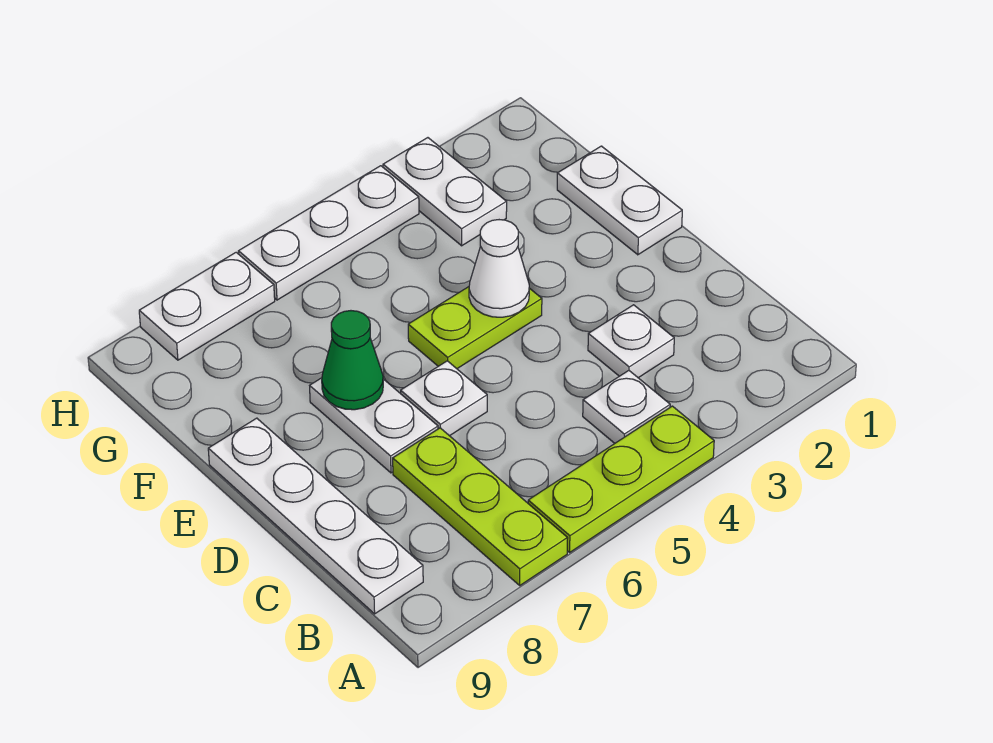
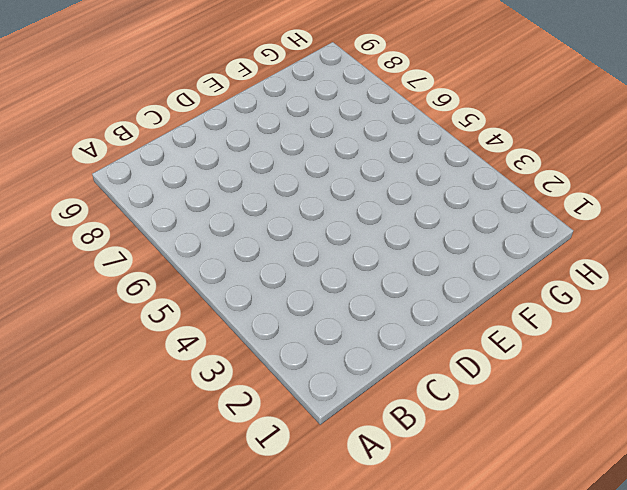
none -> lime plate A4:A6 level 1
none -> lime plate A7:C7 level 1
none -> white plate B4 level 1

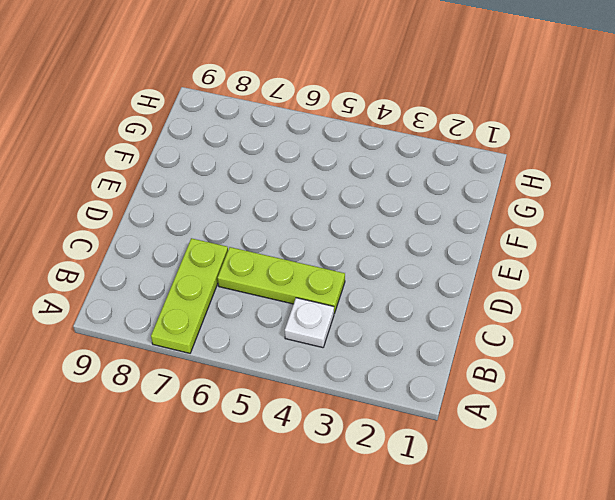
lime plate C4:C6 level 1 -> lime plate A4:A6 level 1
none -> white plate B9:E9 level 1
none -> white plate C3 level 1
none -> white plate D6 level 1

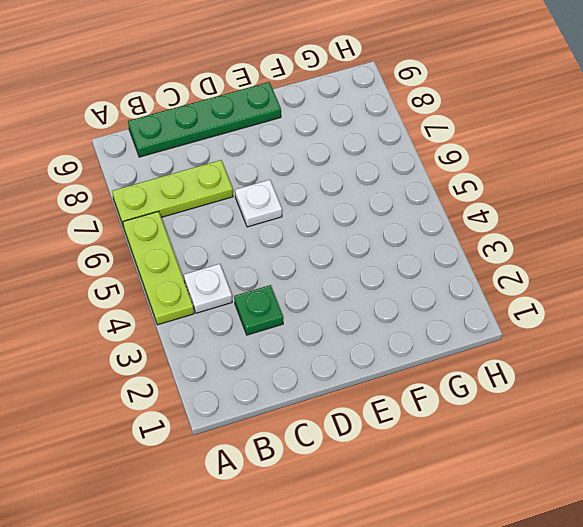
green plate B9:E9 level 1 -> white plate B9:E9 level 1
green plate C3 level 1 -> white plate C3 level 1
none -> white plate D7:E7 level 1
none -> white plate E1:F1 level 1
none -> lime plate E4:E5 level 1

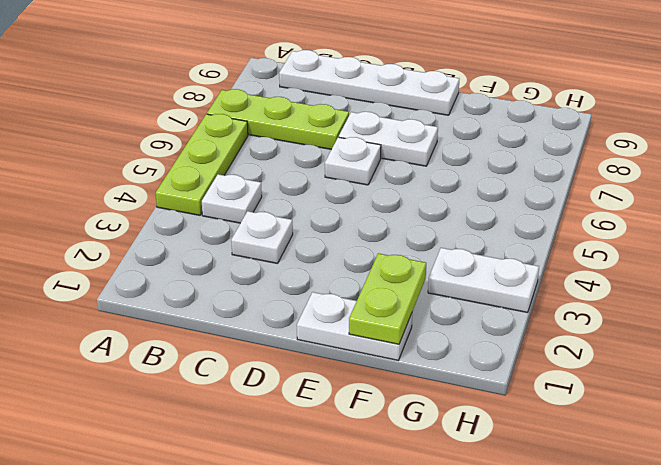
lime plate F1:F2 level 2 -> lime plate E4:E5 level 1
none -> white plate H4:H6 level 1
none -> white plate H7:H8 level 1
none -> white cone E4 level 2

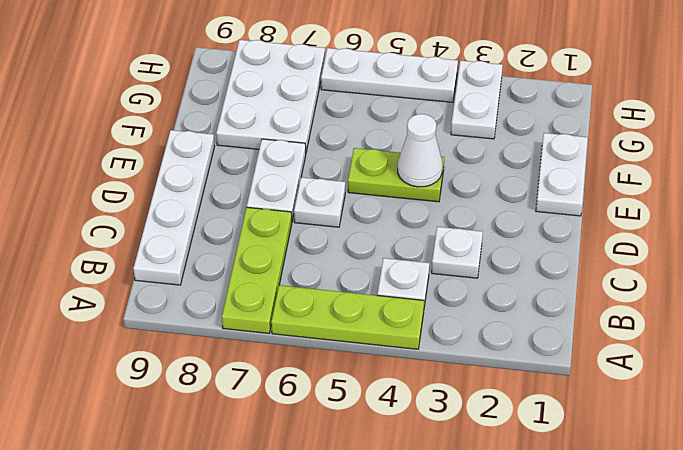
white plate F7:H8 level 1 -> white plate H7:H8 level 1
none -> green cone E7 level 2

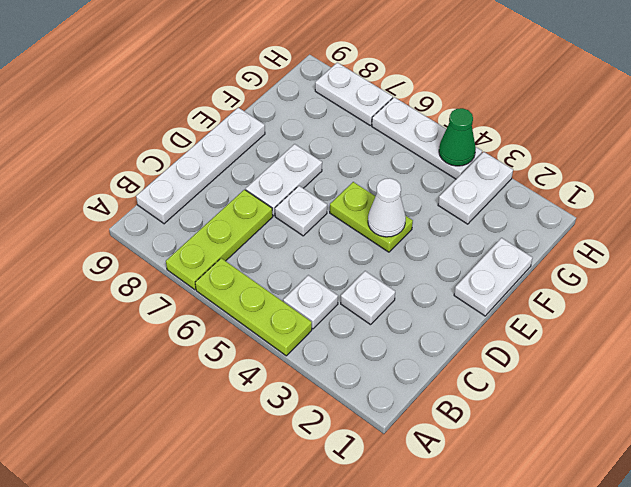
green cone H4 level 2 -> green cone E7 level 2

